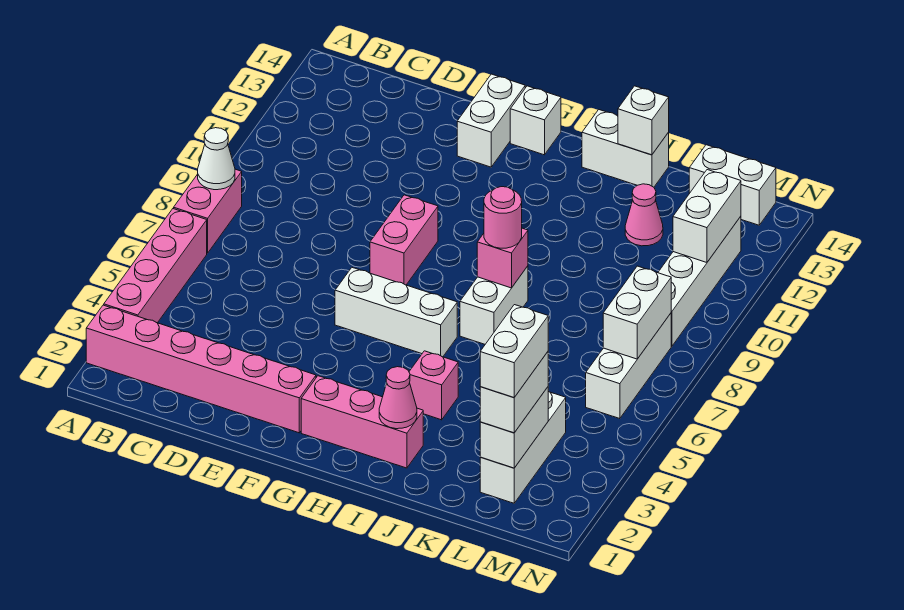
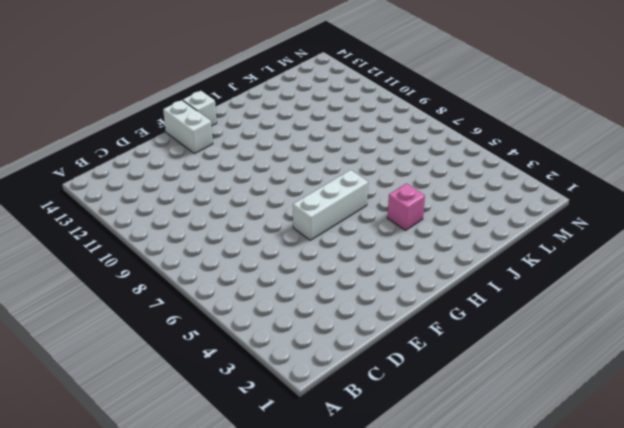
none -> pink brick A2:F2 level 1
none -> pink brick A3:A6 level 1
none -> pink brick A7:A8 level 1

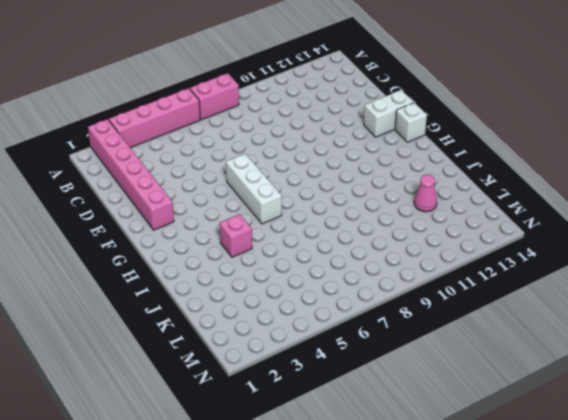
none -> pink brick F8:F9 level 1
none -> pink brick G2:I2 level 1
none -> white brick I7:I8 level 1

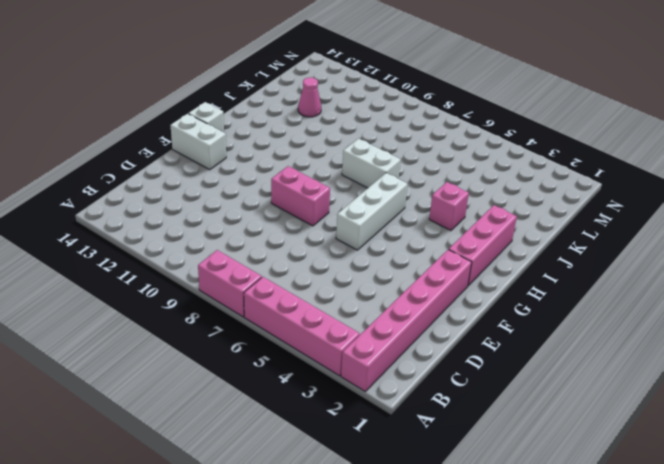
none -> white brick I14:J14 level 1
none -> white brick L2:L4 level 1
none -> white brick L14:M14 level 1

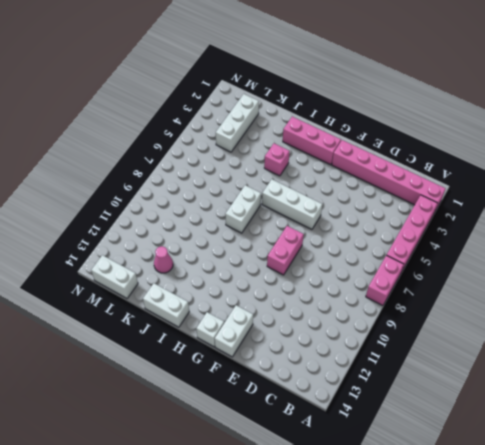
none -> white brick M6:M8 level 1
none -> white brick M9:M12 level 1
none -> white cone A8 level 2

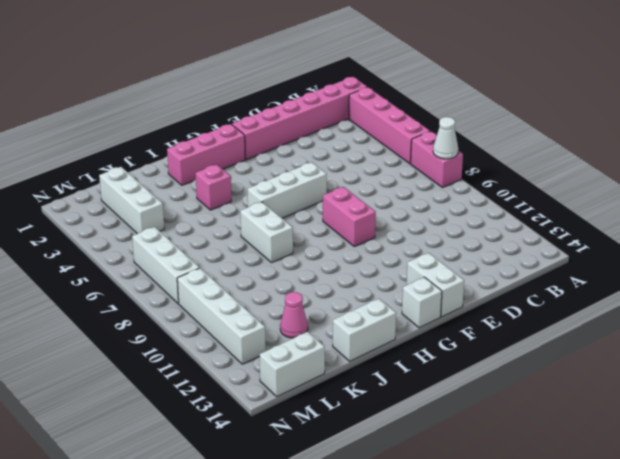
none -> pink cone I2 level 2
none -> pink brick I8 level 2
none -> white brick J14 level 2

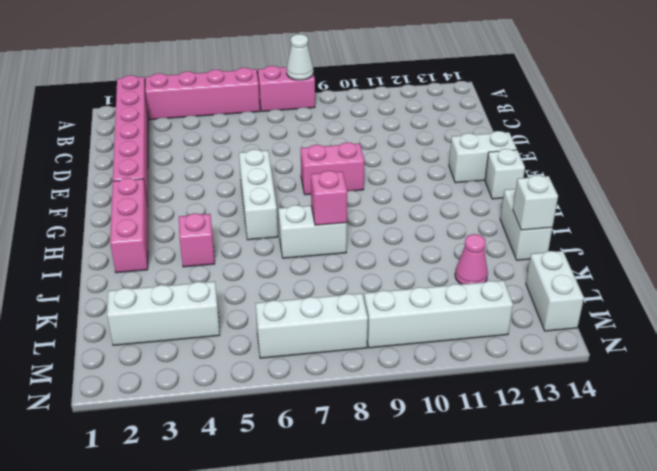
none -> pink cone I2 level 2
none -> white brick L2:L3 level 2
none -> white brick M7:M8 level 2

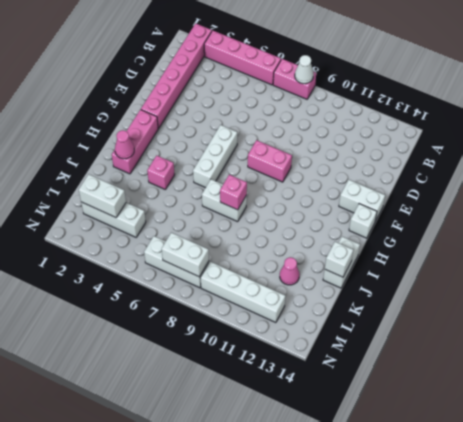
none -> white brick L14:M14 level 1
none -> white brick M11:M12 level 2
none -> pink round brick I8 level 3

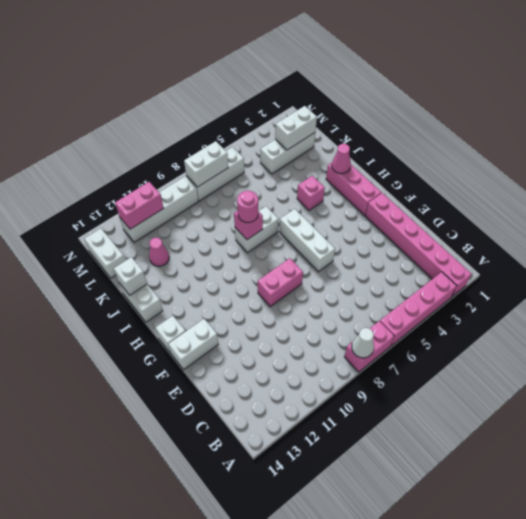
pink brick M11:M12 level 2 -> white brick M11:M12 level 2
none -> white brick L2:L3 level 3
none -> white brick L2:L3 level 4

